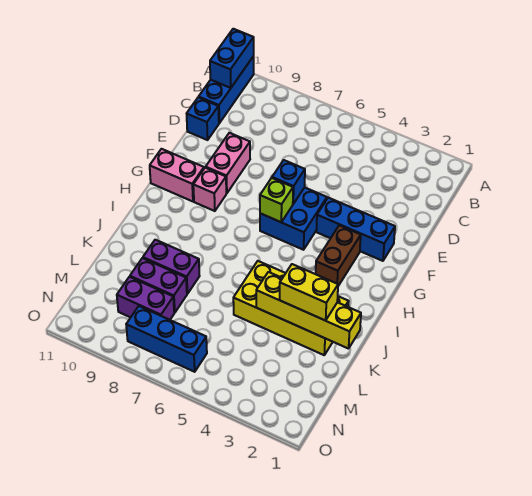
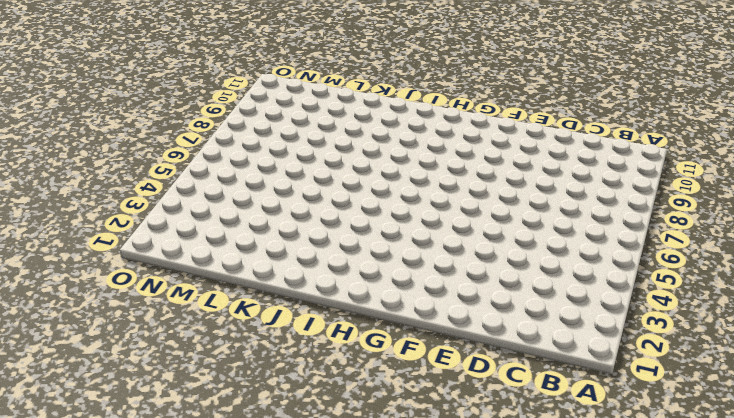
none -> blue brick A11:C11 level 1
none -> blue brick D11 level 1
none -> pink brick E9:F9 level 1

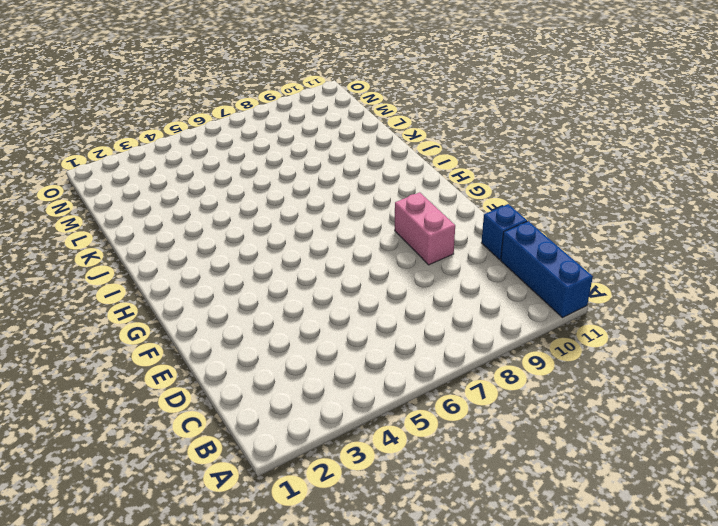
none -> blue brick F2:F4 level 1
none -> blue brick F5:G6 level 1
none -> brown brick G3:H3 level 1

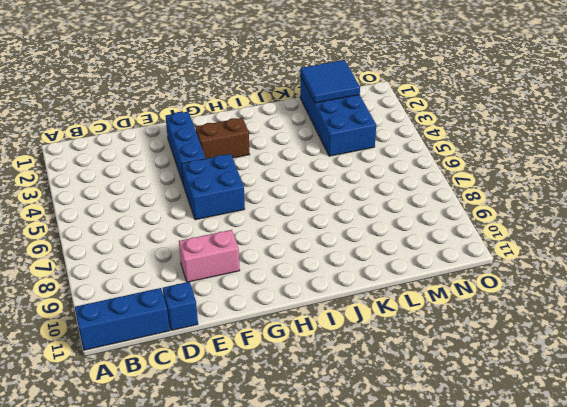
blue brick L1:M4 level 1 -> none
blue tile L1:M2 level 2 -> none
none -> pink brick G9 level 1
none -> pink brick G10:G11 level 1
none -> yellow brick J2:K5 level 1

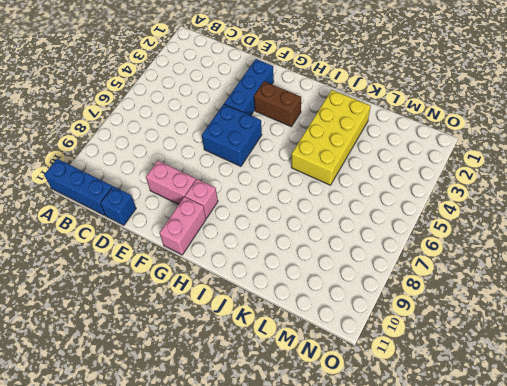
none -> purple brick K8:K9 level 1
none -> purple brick L8:L9 level 1
none -> purple brick M8:M9 level 1

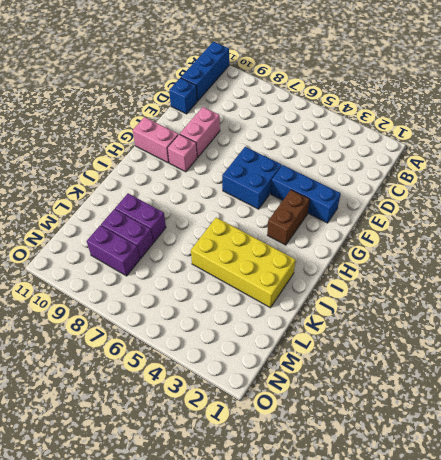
none -> blue brick N6:N8 level 1
none -> blue brick A11:B11 level 2
none -> blue brick F6 level 2

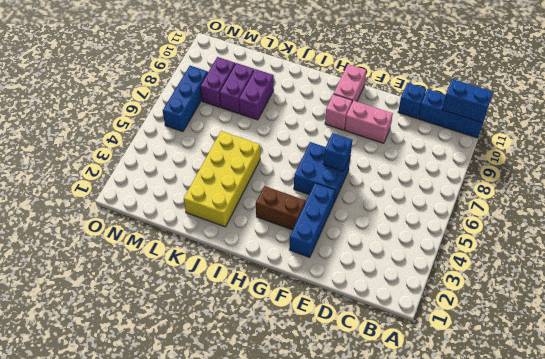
none -> lime brick G6 level 2
none -> yellow brick K1:K4 level 2
none -> yellow brick K2:K3 level 3

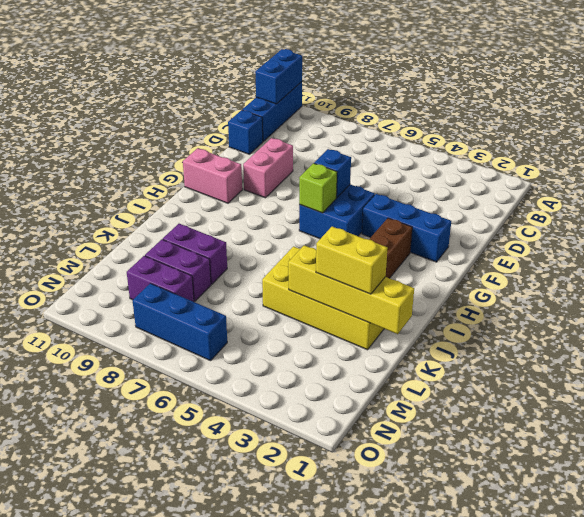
none -> pink brick G9 level 1

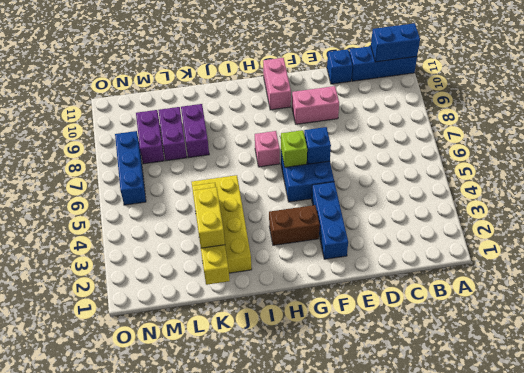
pink brick H7 level 1 -> pink brick G9 level 1

